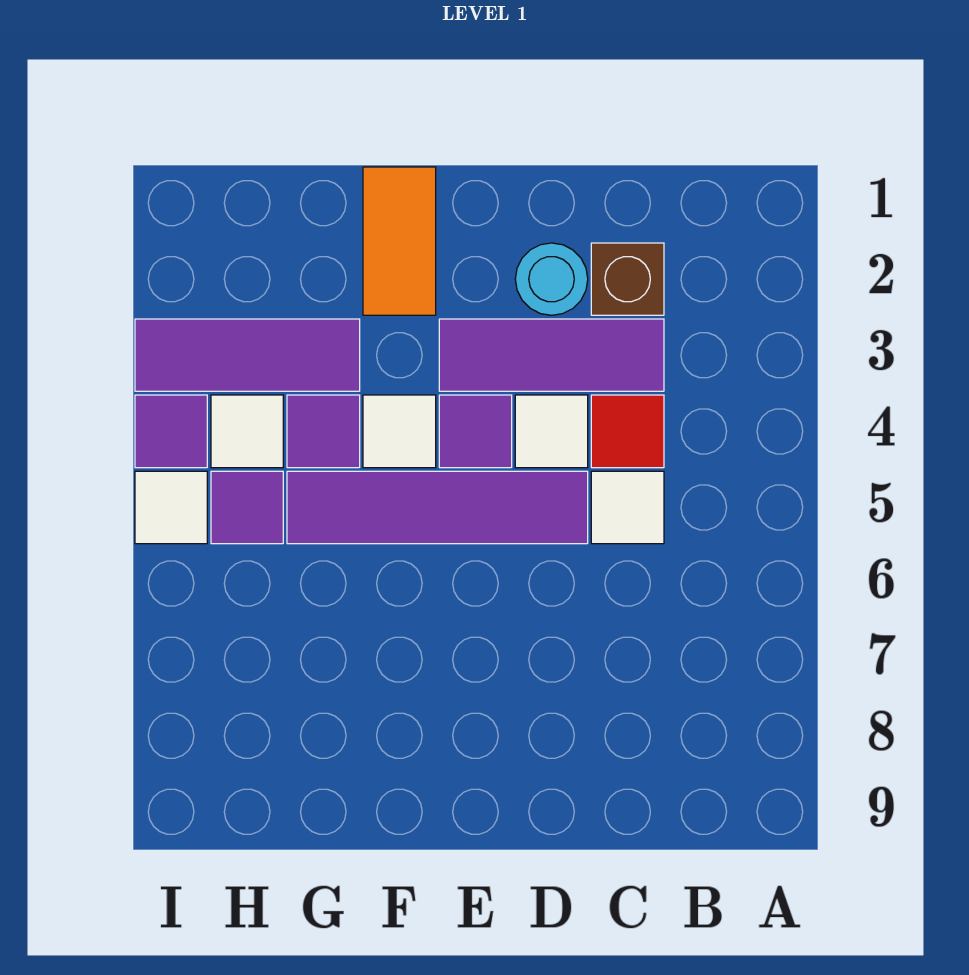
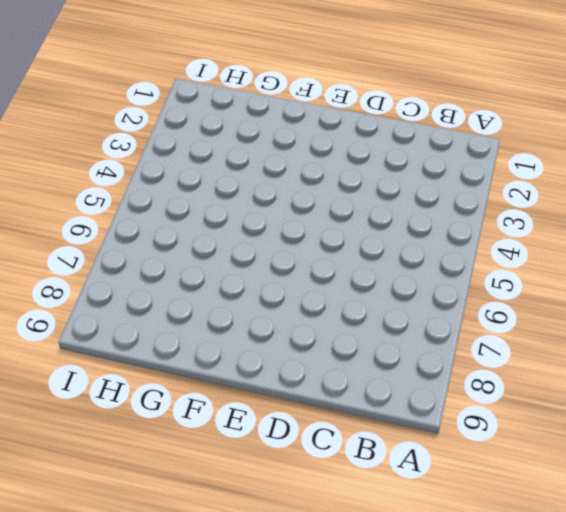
none -> brown brick C2 level 1
none -> purple tile C3:E3 level 1
none -> red tile C4 level 1

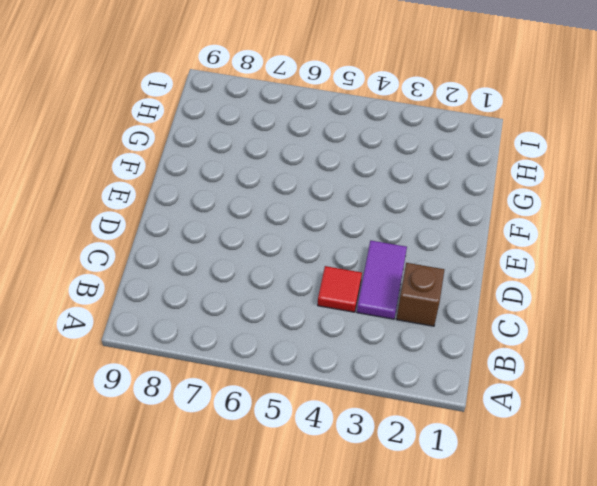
purple tile C3:D3 level 1 -> purple tile C3:E3 level 1
none -> white tile C5 level 1
none -> cyan round brick D2 level 1
none -> white tile D4 level 1

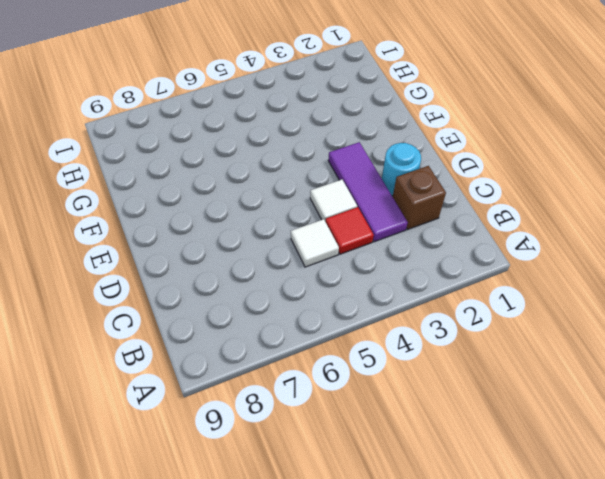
none -> purple tile D5:G5 level 1
none -> purple tile E4 level 1
none -> orange tile F1:F2 level 1

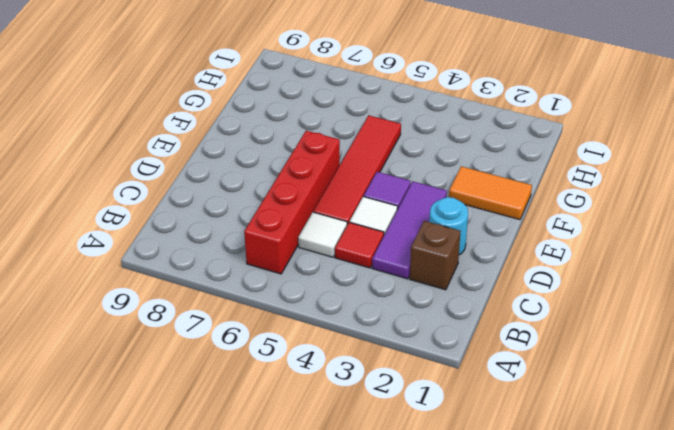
red brick B6:E6 level 1 -> none
red tile D5:G5 level 1 -> purple tile D5:G5 level 1
none -> white tile F4 level 1
none -> purple tile G3:I3 level 1
none -> purple tile G4 level 1

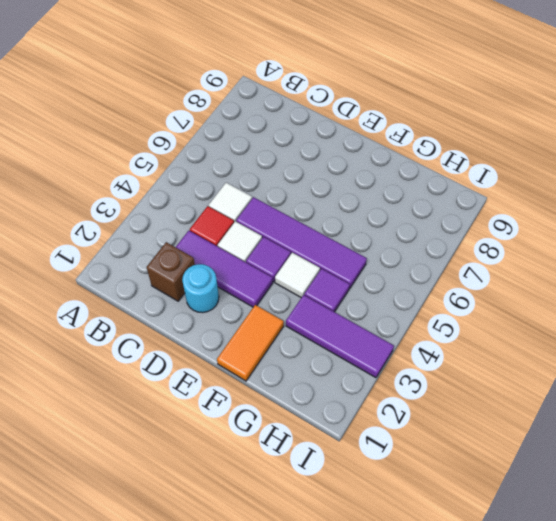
none -> white tile H4 level 1
none -> purple tile H5 level 1
none -> purple tile I4 level 1

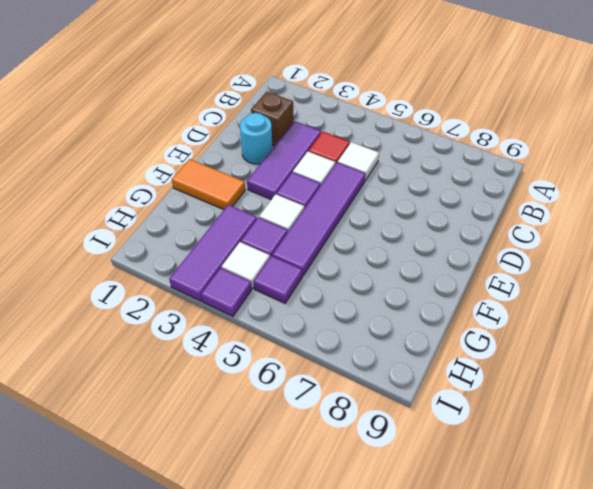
none -> white tile I5 level 1

